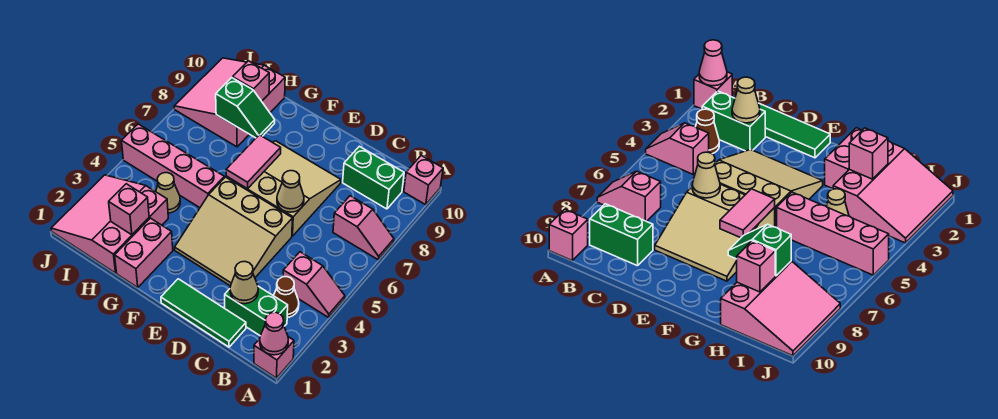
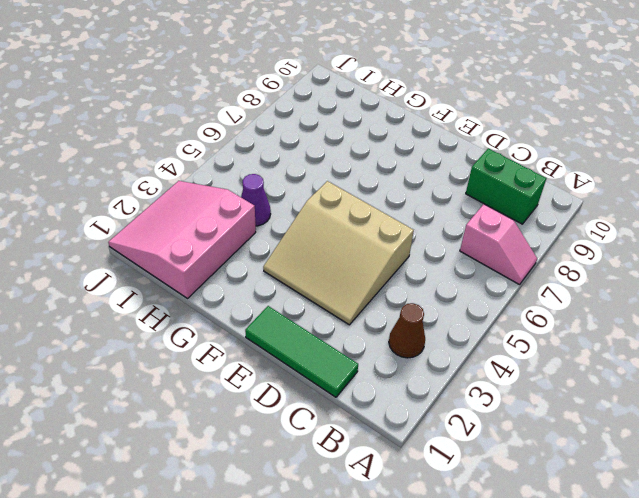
purple cone H4 level 1 -> tan cone H4 level 1
none -> pink brick A1 level 1
none -> pink slope A4:B4 level 1 top B
none -> pink brick A10 level 1

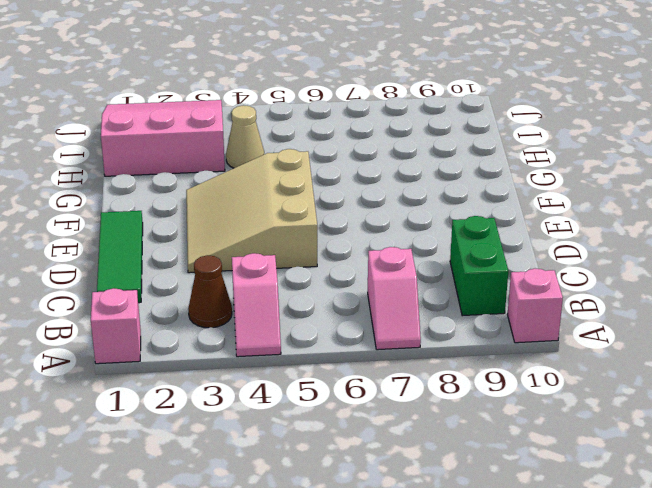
none -> green brick B2:C2 level 1
none -> tan slope D6:F8 level 1 top 6
none -> pink brick G1:G2 level 1

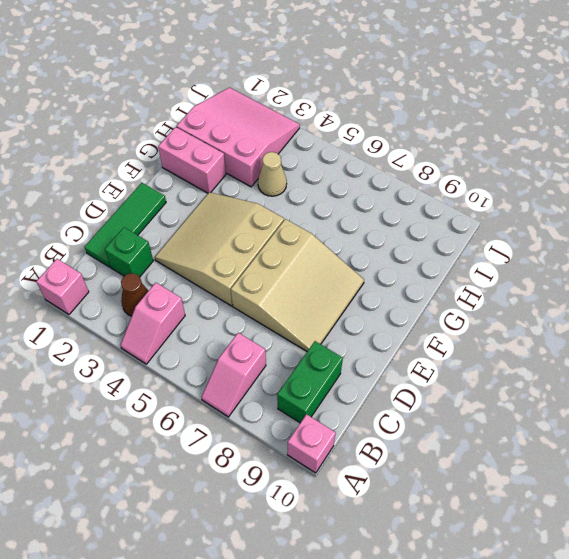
green brick C2 level 1 -> green brick B2:C2 level 1
none -> pink brick G5:J5 level 1
none -> pink slope H8:J10 level 1 top H
none -> pink cone A1 level 2

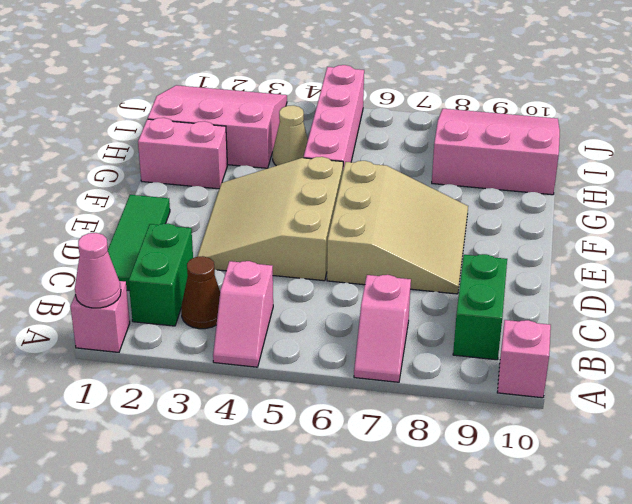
none -> tan cone C2 level 2
none -> tan cone D6 level 2
none -> pink tile F6:F7 level 2

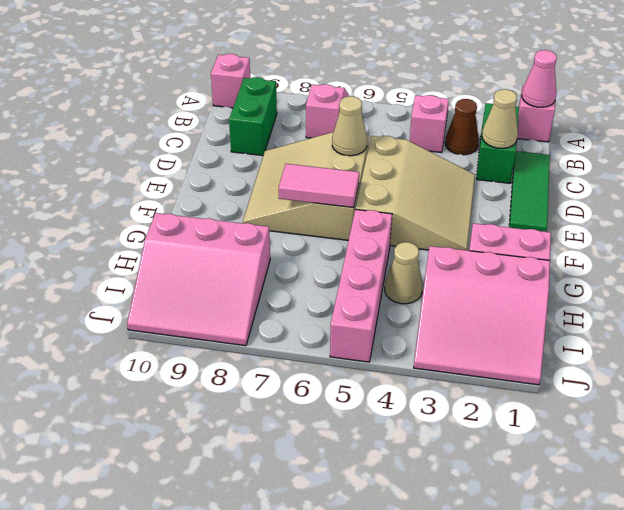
none -> green slope G8:H8 level 2 top H
none -> pink brick H2 level 2
none -> pink brick H9 level 2

